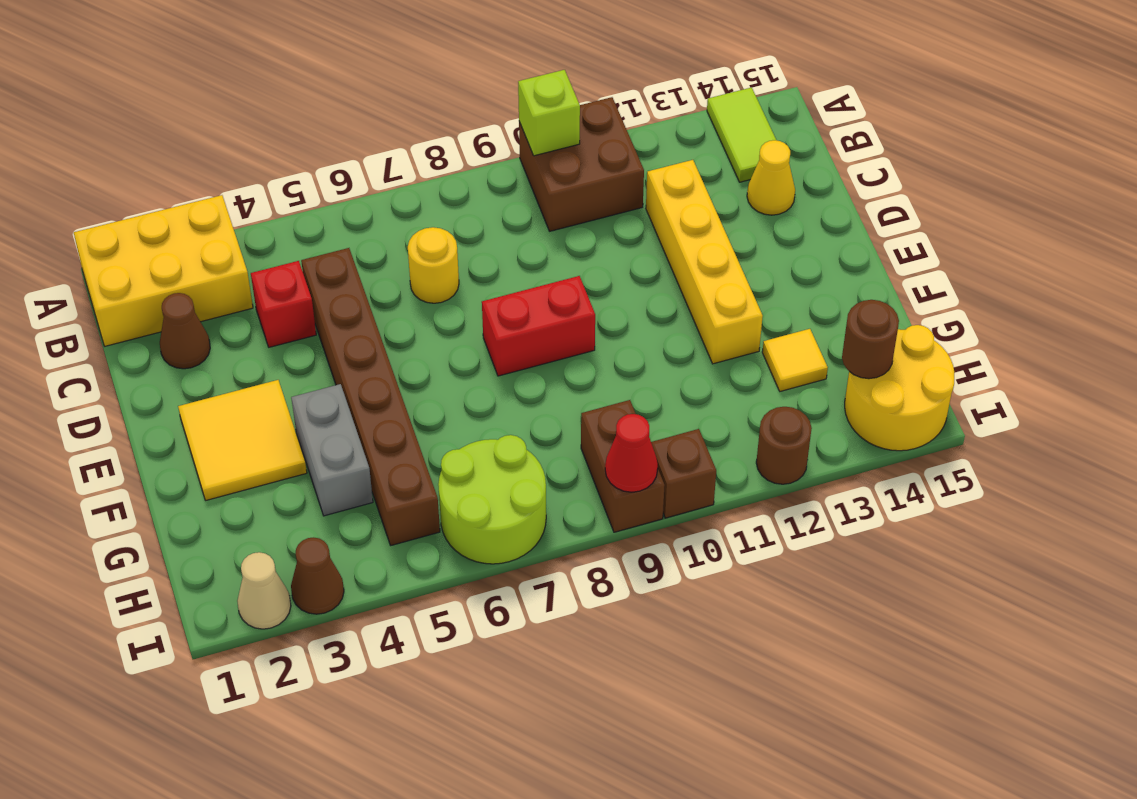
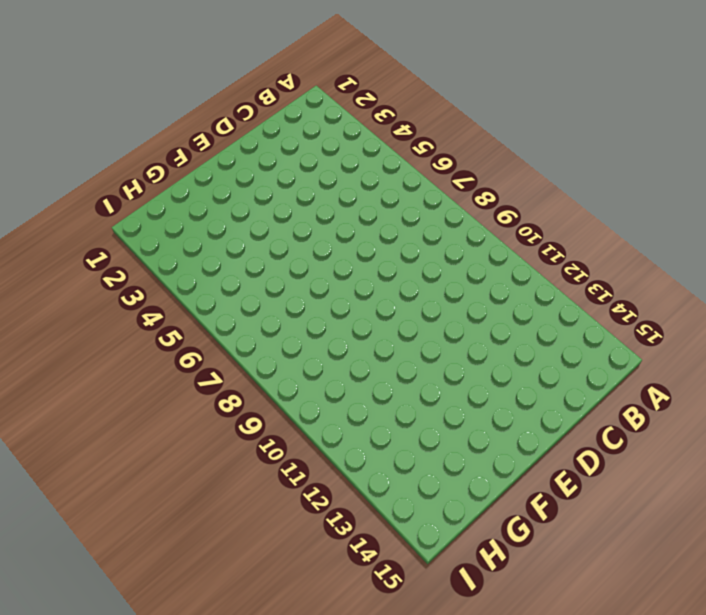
none -> yellow brick A1:B3 level 1
none -> brown brick A10:B11 level 1
none -> lime tile A14:B14 level 1

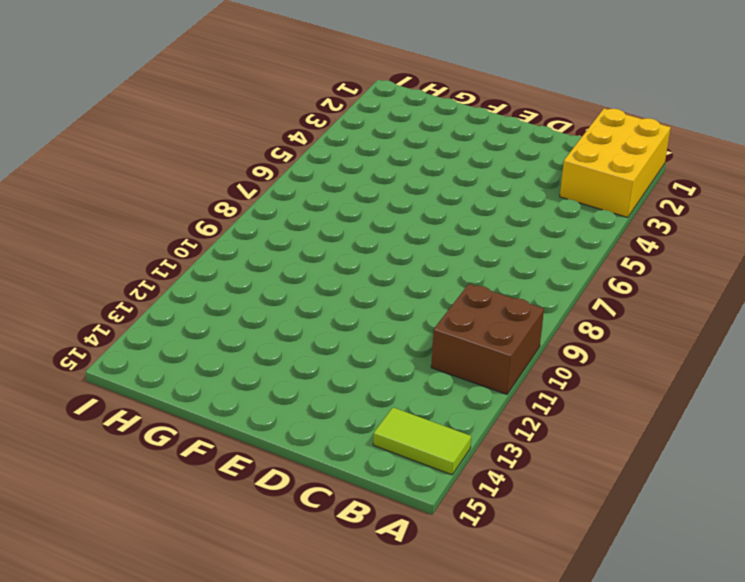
none -> brown cone C2 level 1
none -> red brick C4 level 1
none -> brown brick C5:H5 level 1

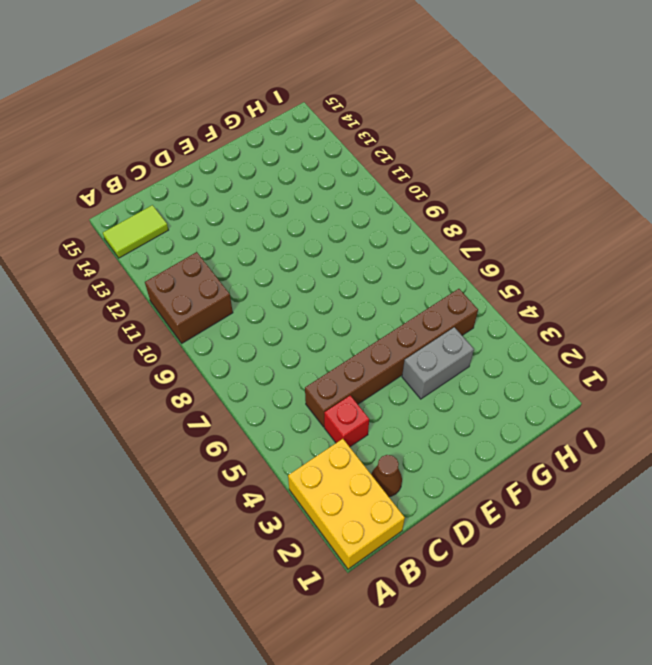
none -> yellow round brick C7 level 1
none -> yellow brick C12:F12 level 1
none -> yellow cone C14 level 1

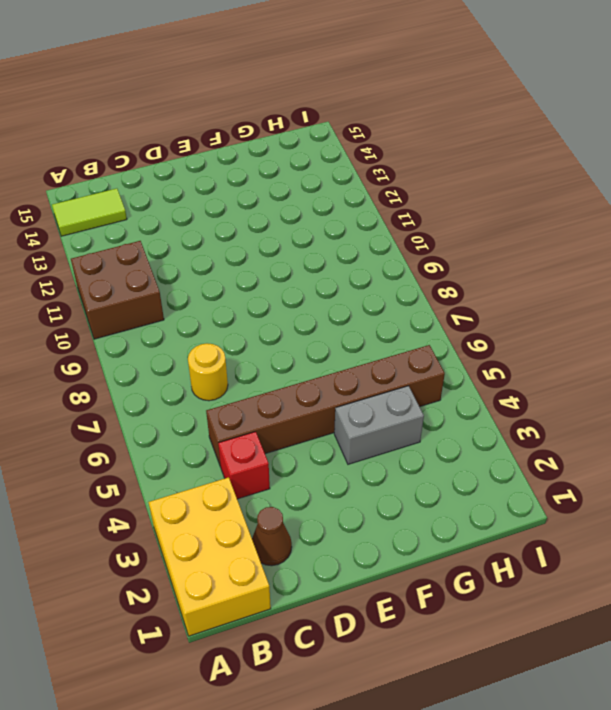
none -> yellow brick C12:F12 level 1
none -> yellow cone C14 level 1
none -> yellow tile E2:F3 level 1

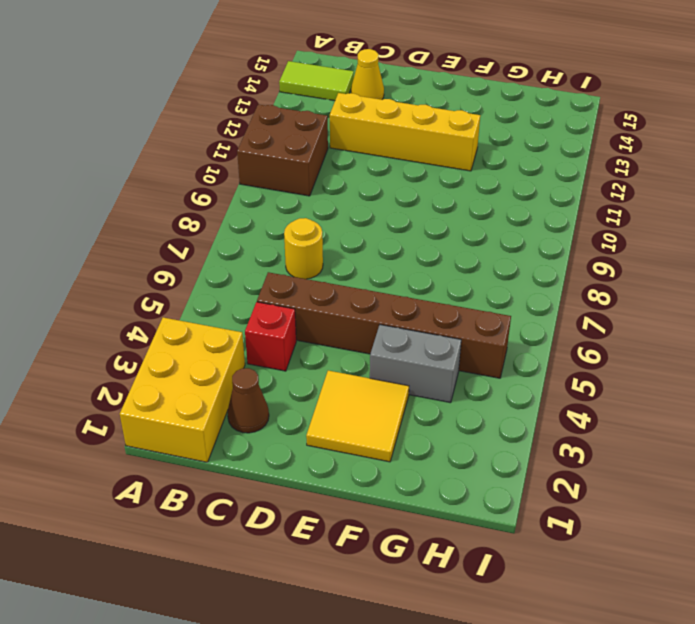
none -> red brick E8:E9 level 1
none -> yellow tile G13 level 1
none -> lime round brick H6:I7 level 1

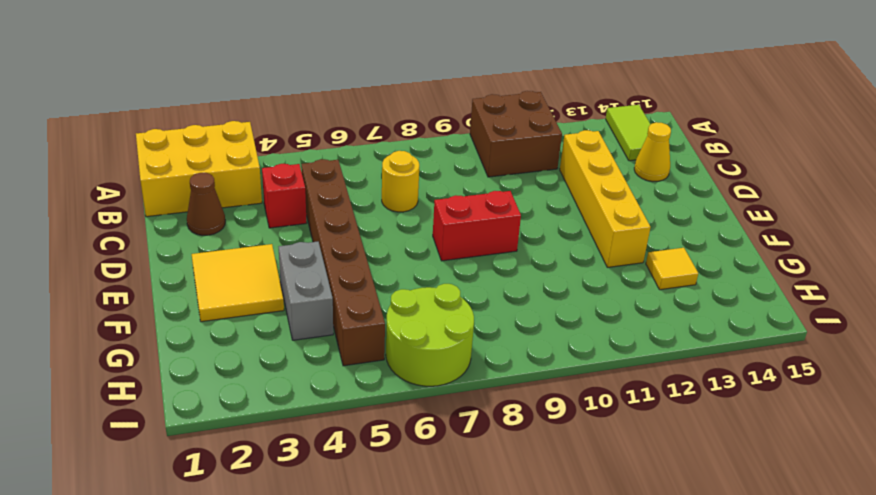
none -> brown brick H9:I9 level 1
none -> yellow round brick H14:I15 level 1
none -> tan cone I2 level 1

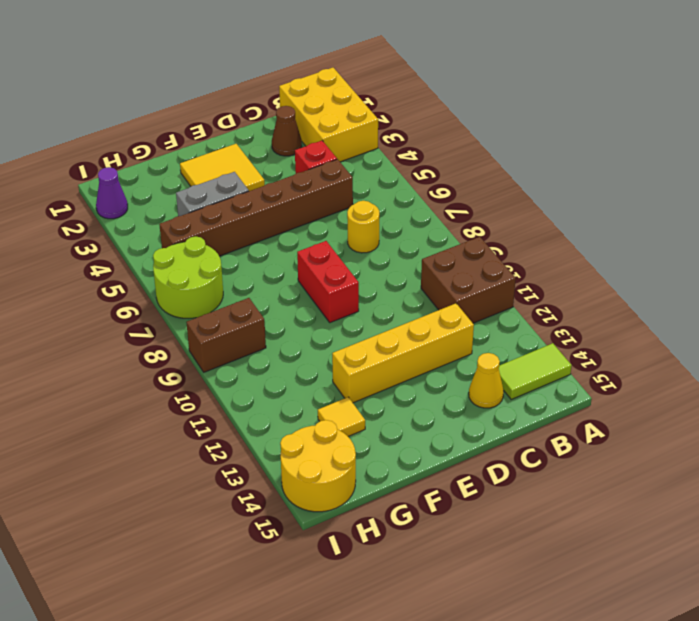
purple cone I2 level 1 -> tan cone I2 level 1
none -> brown cone I3 level 1
none -> brown brick I10 level 1
none -> brown round brick I12 level 1

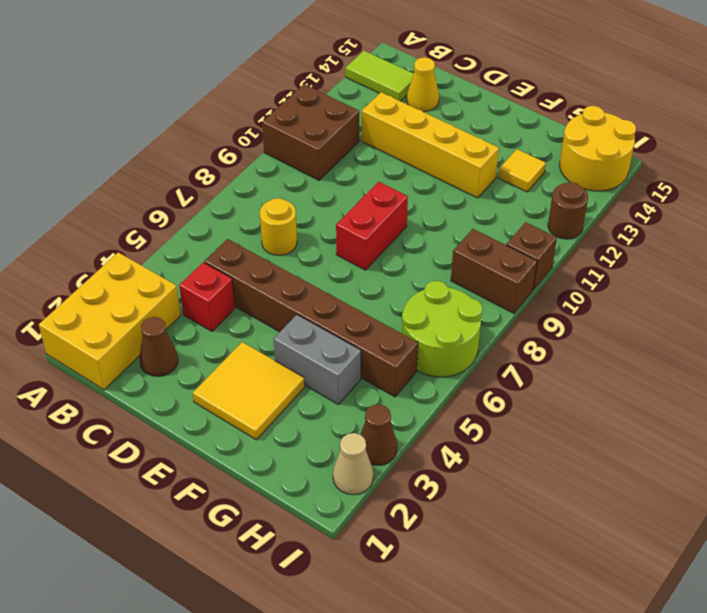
none -> lime brick A10 level 2
none -> brown round brick H14 level 2
none -> red cone I9 level 2

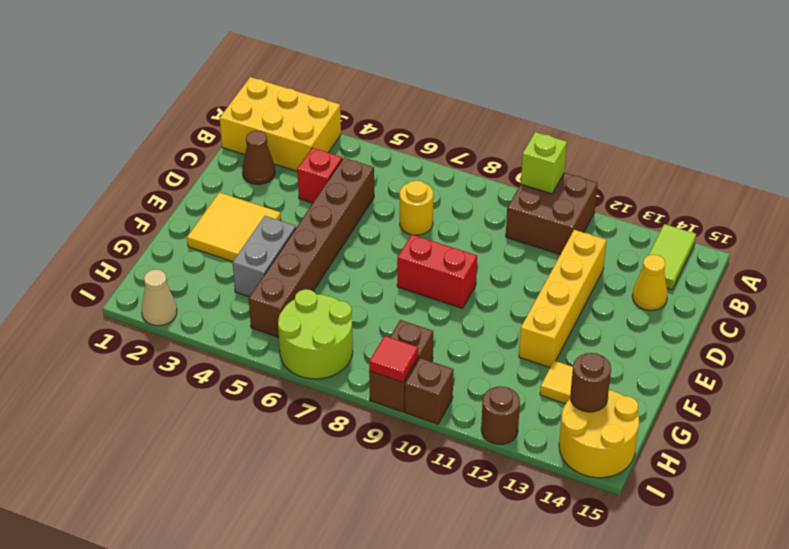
red tile I9 level 2 -> red cone I9 level 2
none -> brown cone I3 level 1

